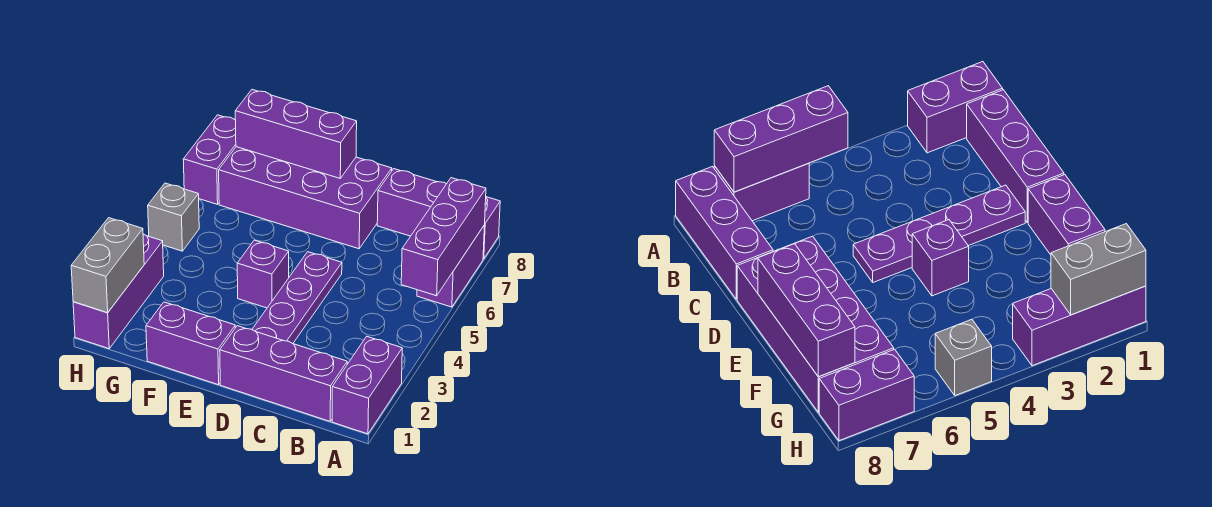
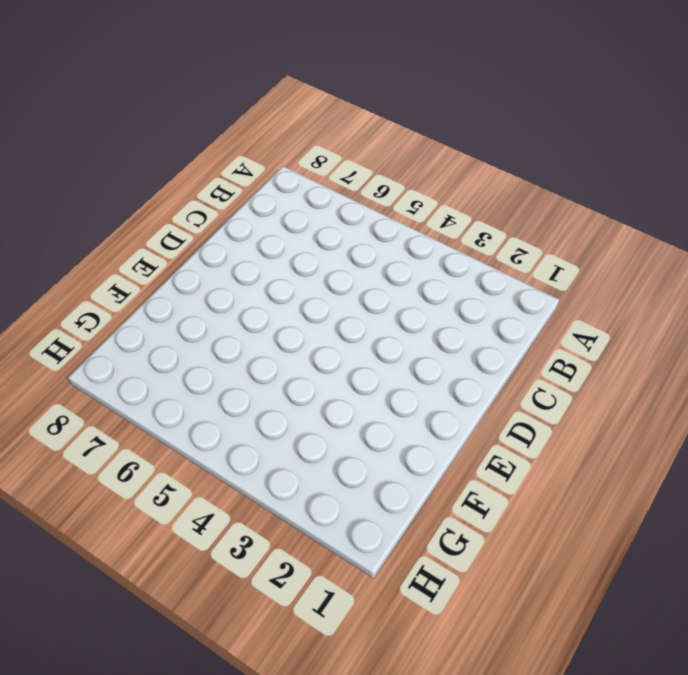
none -> purple brick A1:A2 level 1
none -> purple brick A6:A7 level 1
none -> purple brick A8:C8 level 1

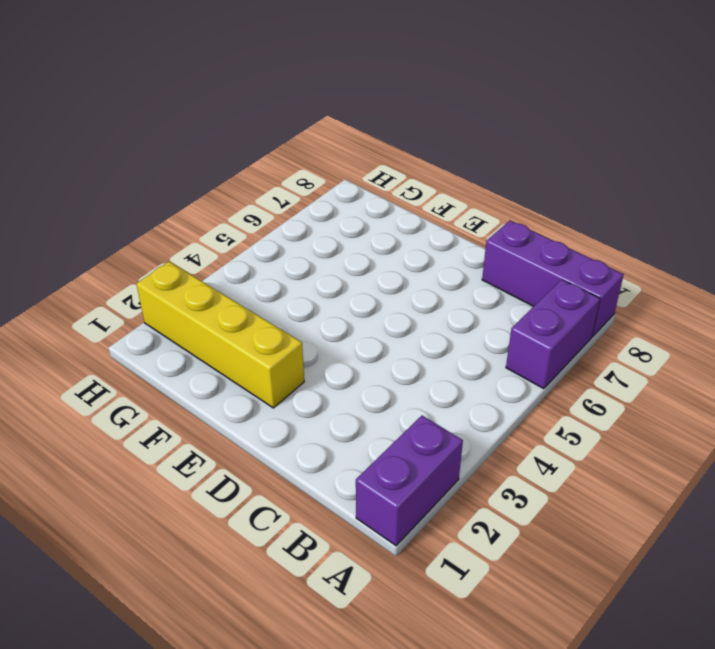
yellow brick E2:H2 level 1 -> purple brick H1:H3 level 1
none -> purple brick B1:D1 level 1
none -> purple plate D2:D5 level 1
none -> purple brick D7:G8 level 1

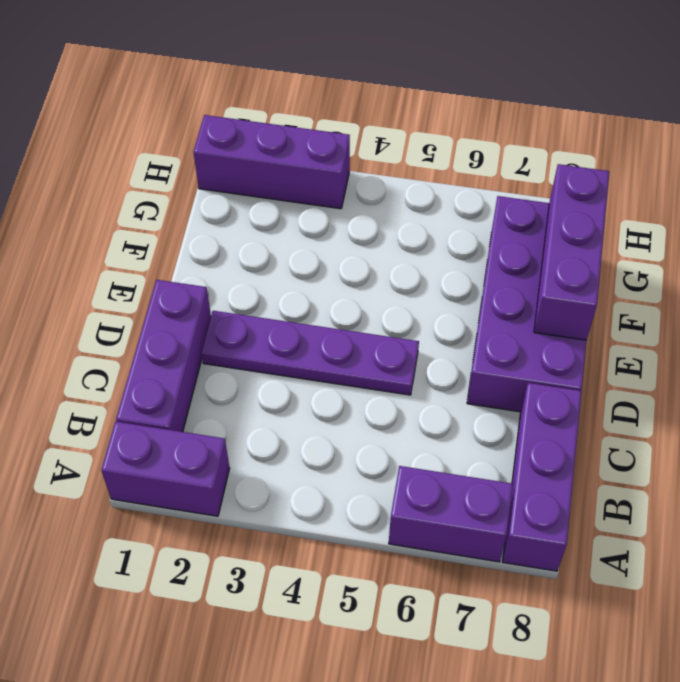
none -> purple brick E1:F1 level 1
none -> purple brick E4 level 1
none -> grey brick H5 level 1

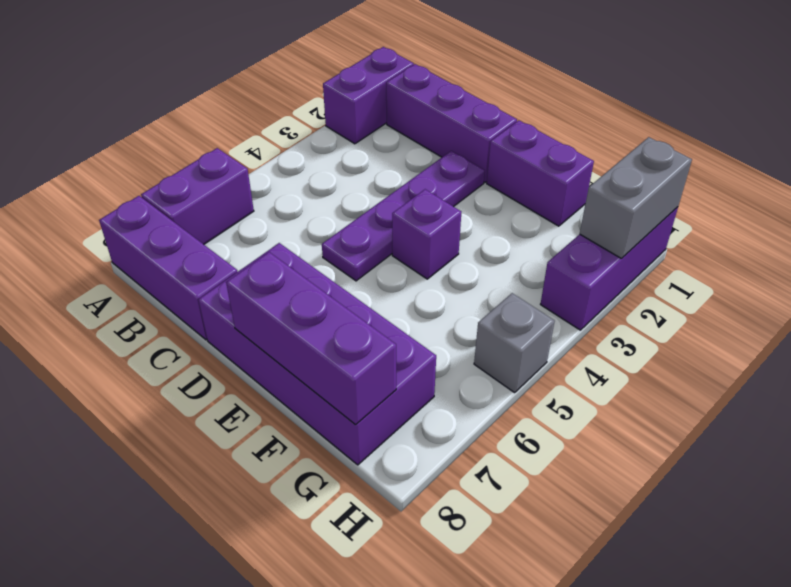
none -> purple brick H7:H8 level 1
none -> purple brick A5:A7 level 2

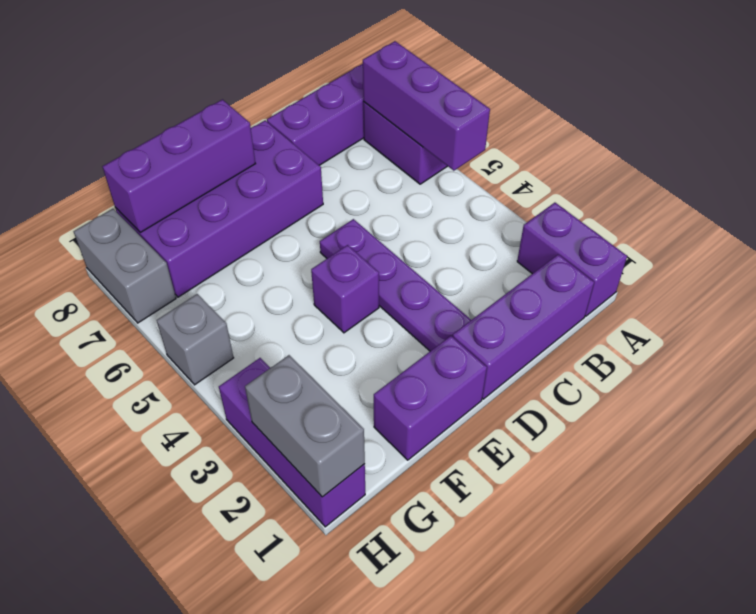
grey brick H7:H8 level 1 -> purple brick H7:H8 level 1

